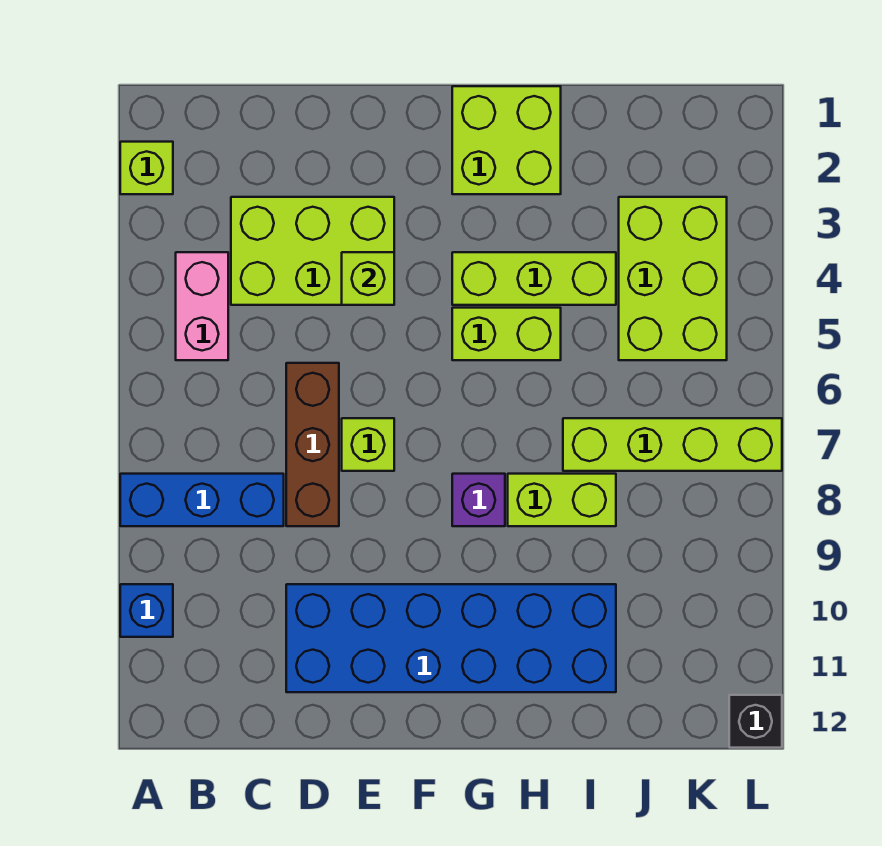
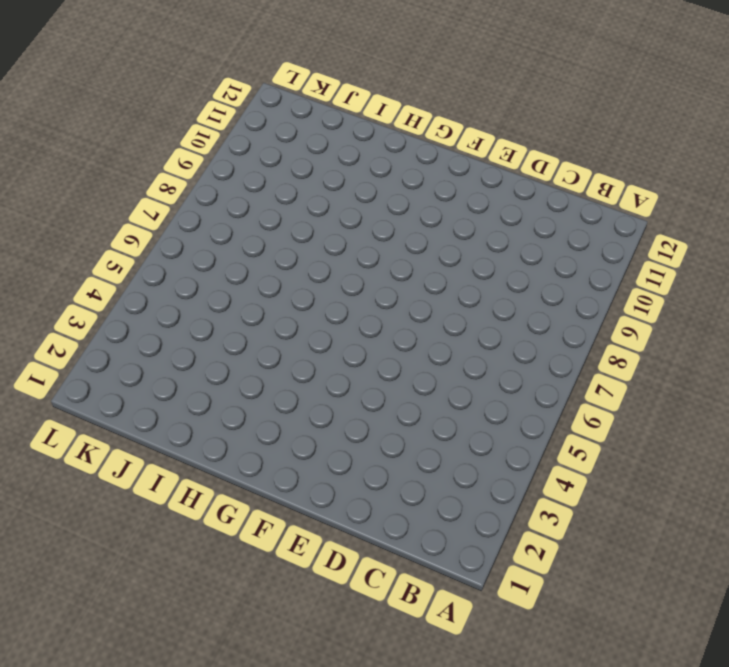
none -> lime brick A2 level 1
none -> blue brick A8:C8 level 1
none -> blue brick A10 level 1

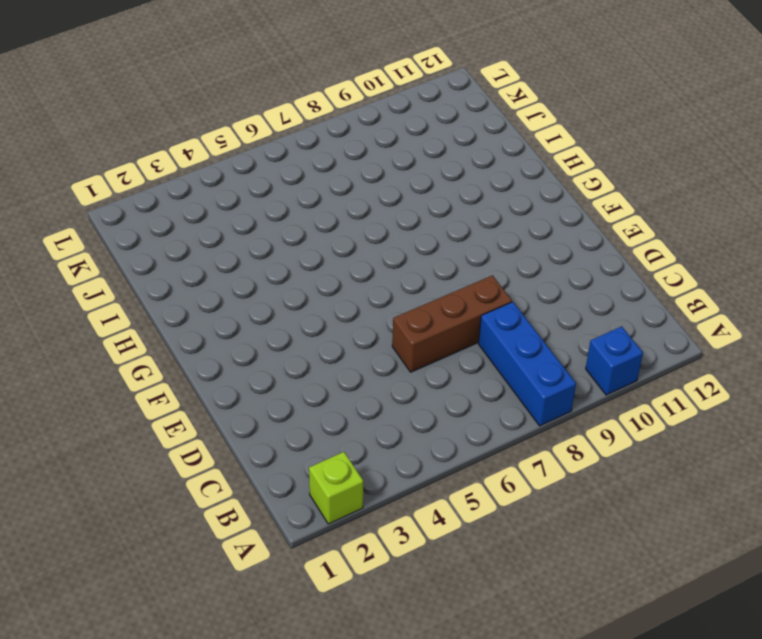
none -> pink brick B4:B5 level 1
none -> lime brick C3:E4 level 1
none -> blue brick D10:I11 level 1

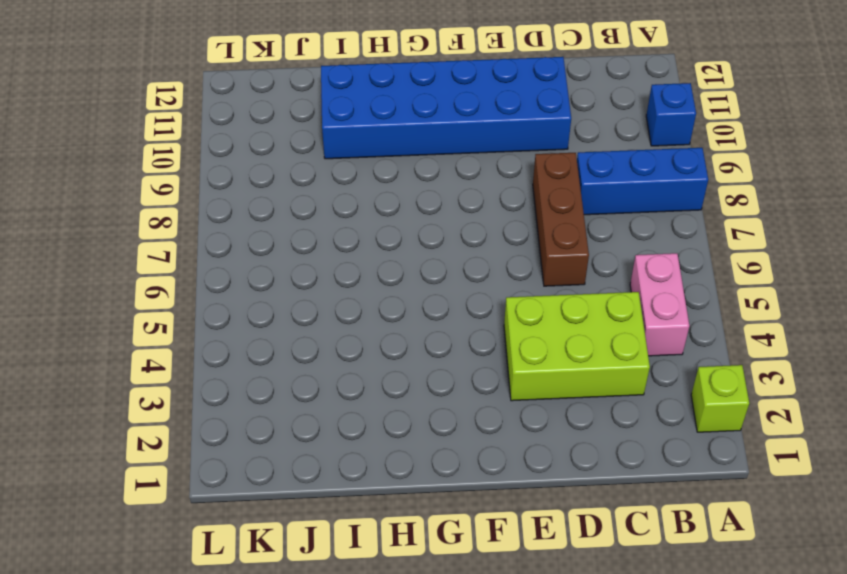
none -> lime brick E7 level 1
none -> lime brick G1:H2 level 1
none -> lime brick G4:I4 level 1

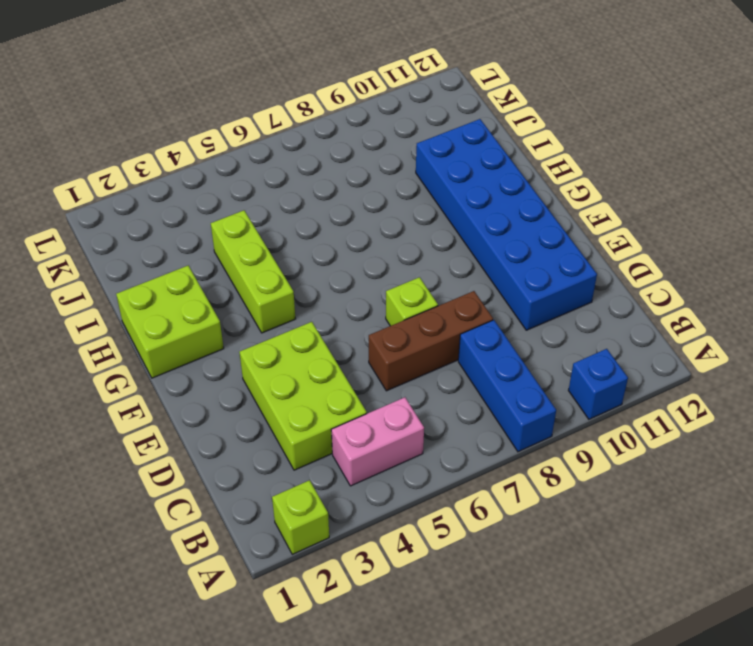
none -> lime brick G5:H5 level 1
none -> purple brick G8 level 1
none -> lime brick H8:I8 level 1

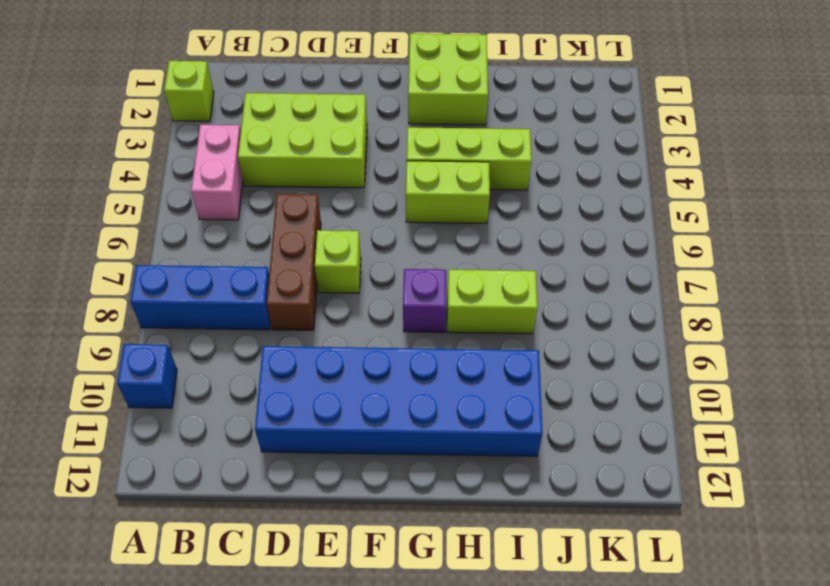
none -> lime brick I7:L7 level 1
none -> lime brick J3:K5 level 1
none -> black brick L12 level 1

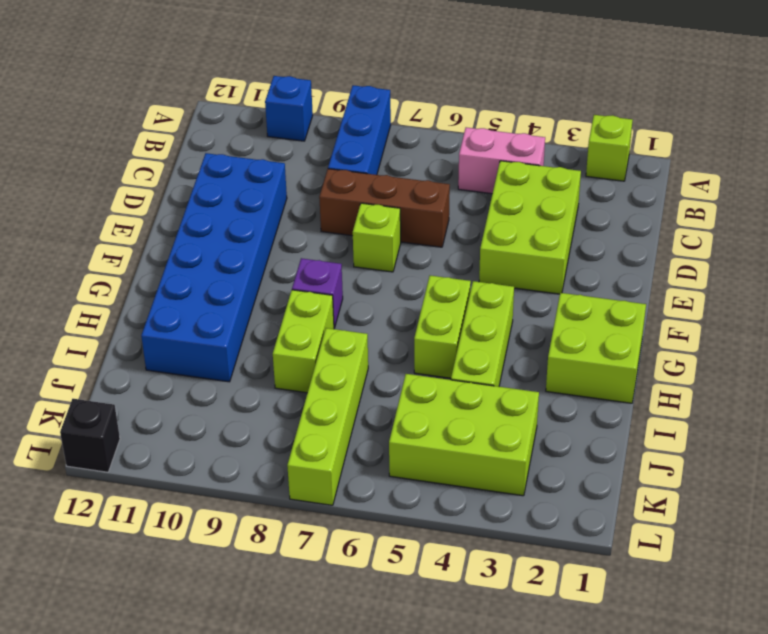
none -> lime brick E4 level 2

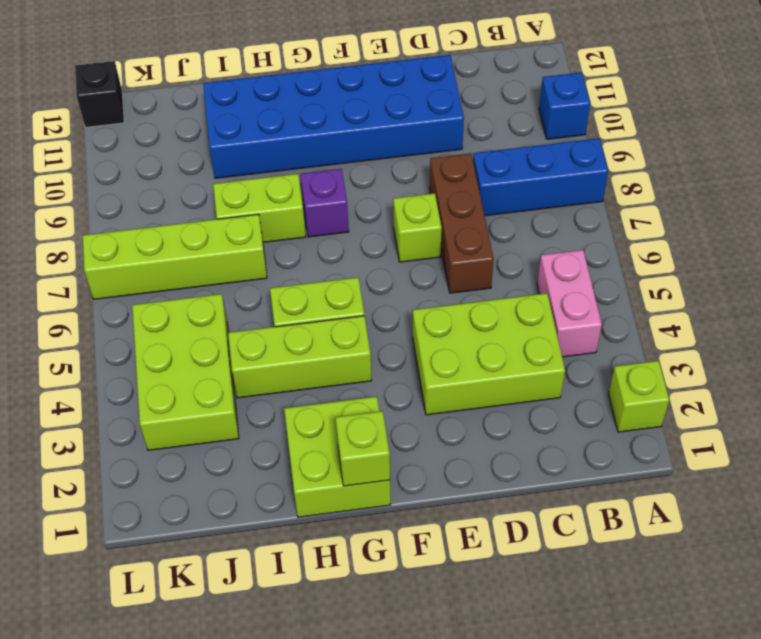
lime brick G1 level 2 -> lime brick E4 level 2

